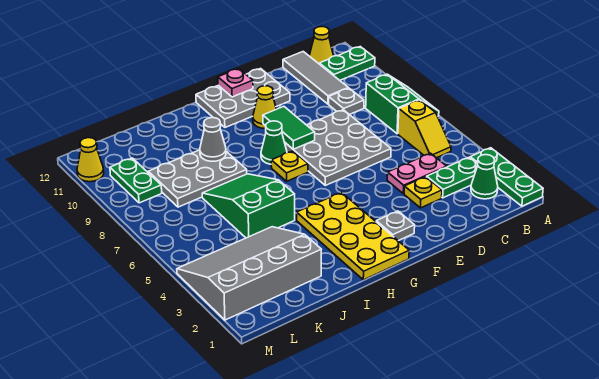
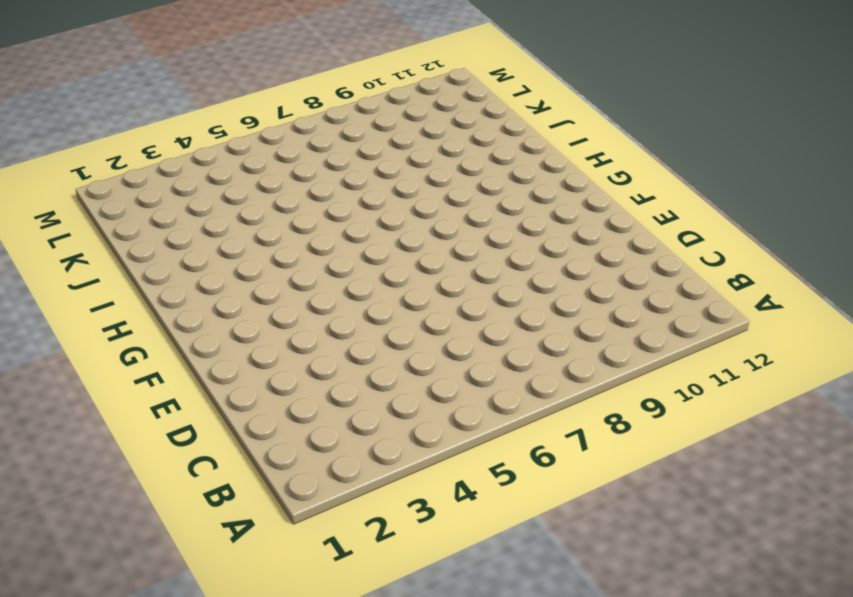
none -> green plate A1:A3 level 1
none -> green slope A7:B8 level 1 top B
none -> green plate A11:B11 level 1

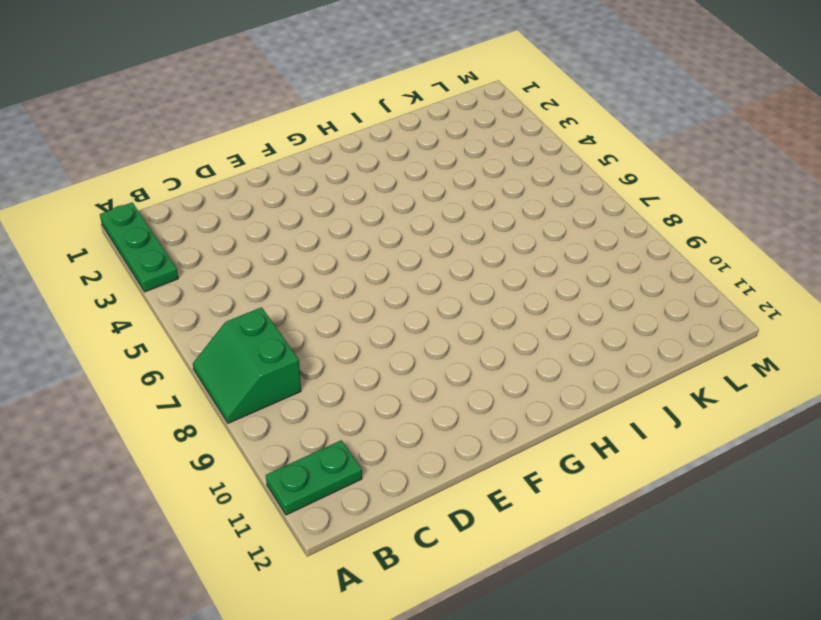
none -> green cone B2 level 1
none -> green plate B3:C3 level 1
none -> yellow slope B5:B6 level 1 top 6

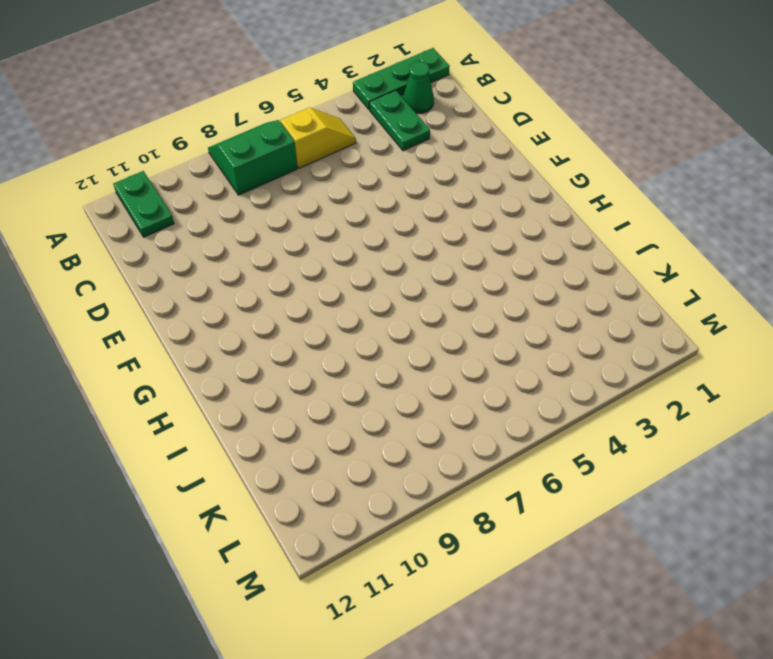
none -> yellow cone B12 level 1
none -> pink plate C4:D4 level 1
none -> grey plate C9 level 1

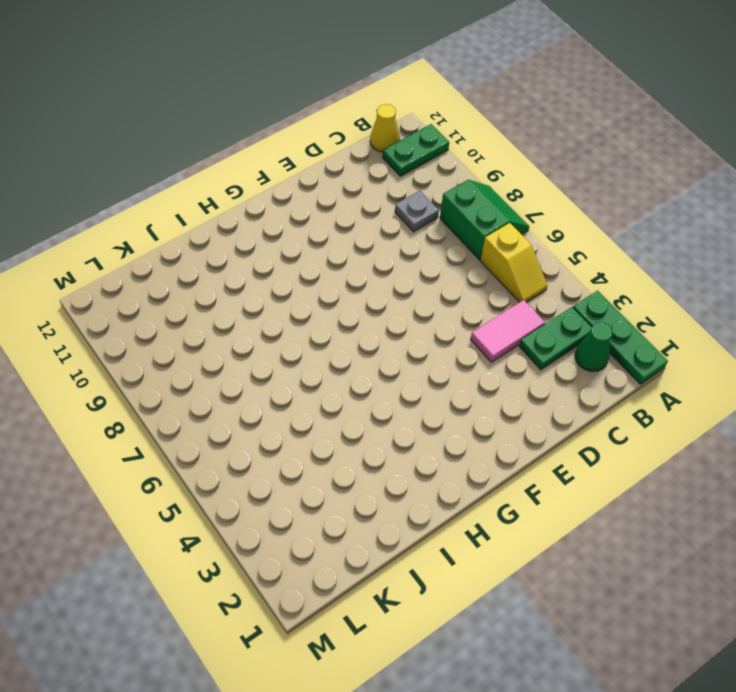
pink tile C4:D4 level 1 -> pink plate C4:D4 level 1
none -> grey tile C10:C12 level 1
none -> yellow plate D3 level 1
none -> grey plate D6:F8 level 1

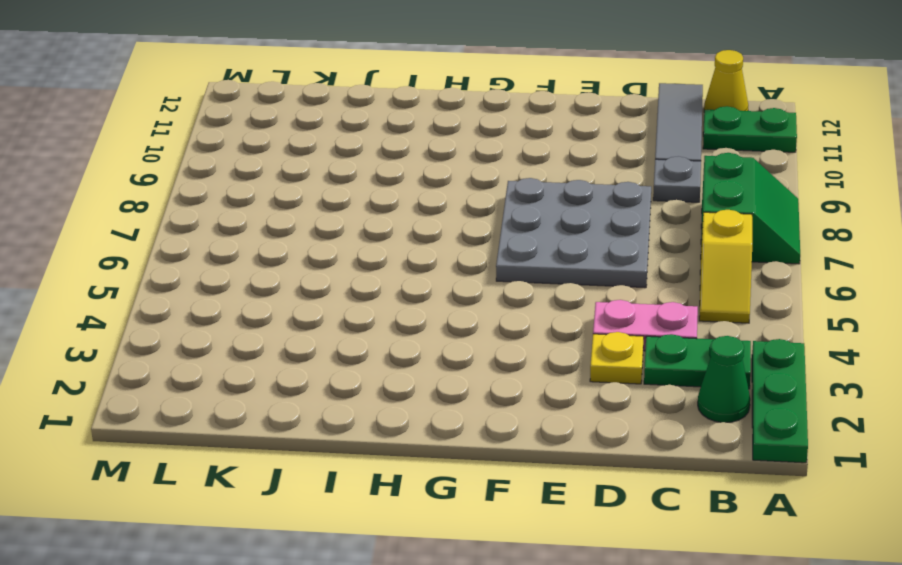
none -> grey plate E11:G12 level 1
none -> grey plate F2 level 1
none -> yellow cone F10 level 1

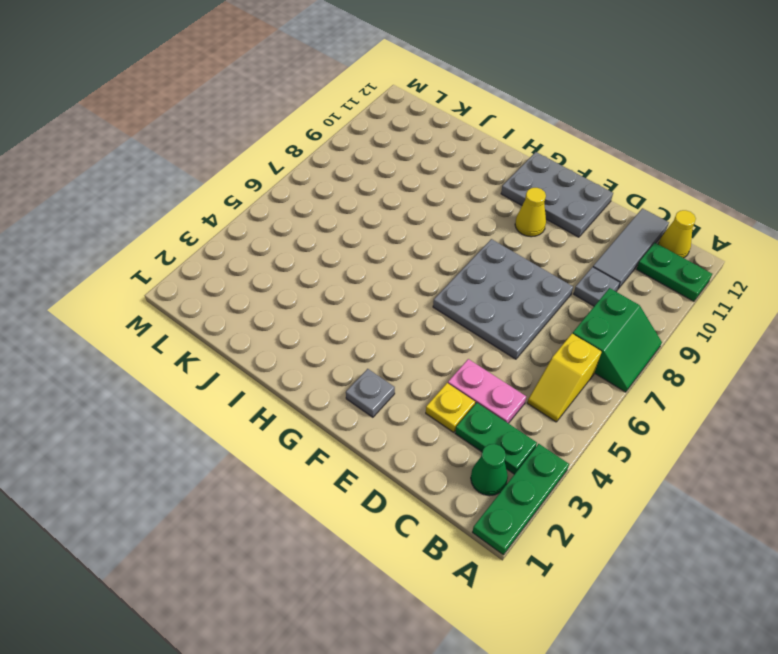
none -> yellow plate G1:H4 level 1
none -> yellow plate G7 level 1
none -> green cone G8 level 1

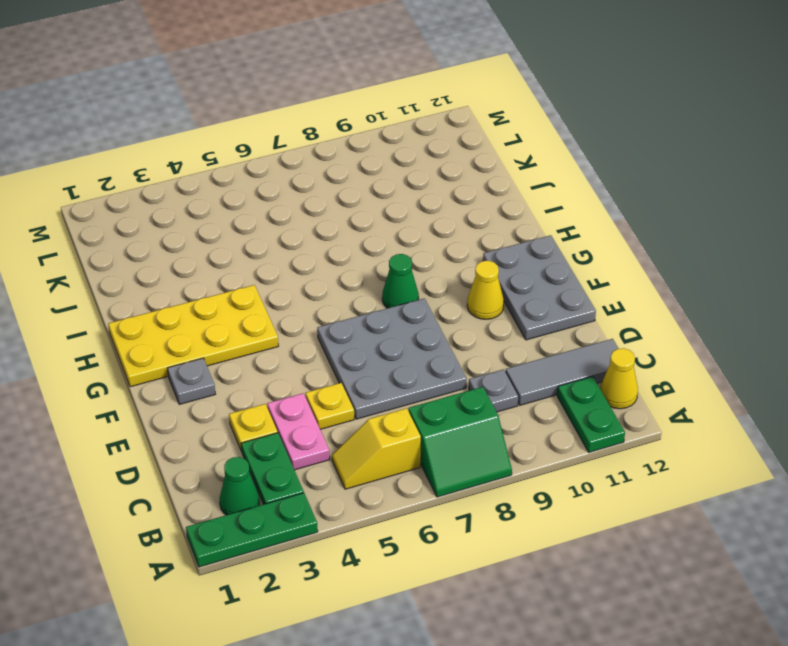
yellow plate D5 level 1 -> yellow plate G7 level 1
none -> green slope I5:J7 level 1 top 5
none -> grey plate I8:K9 level 1
none -> grey slope J2:M4 level 1 top 2

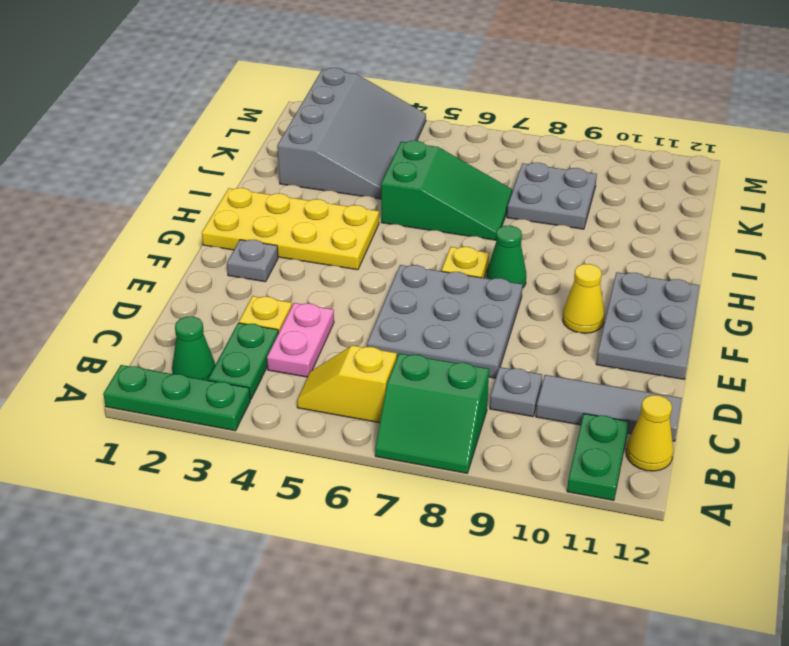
grey plate J8:K9 level 1 -> grey plate I8:K9 level 1
none -> green plate L9:L10 level 1
none -> yellow cone M11 level 1
none -> green tile F8:F9 level 2

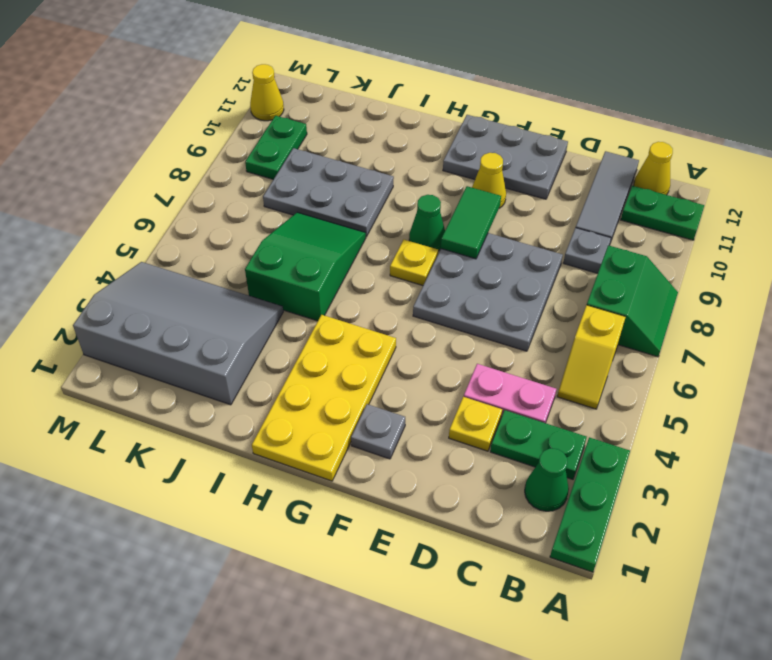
none -> pink plate F12 level 2
none -> grey cone I9 level 2

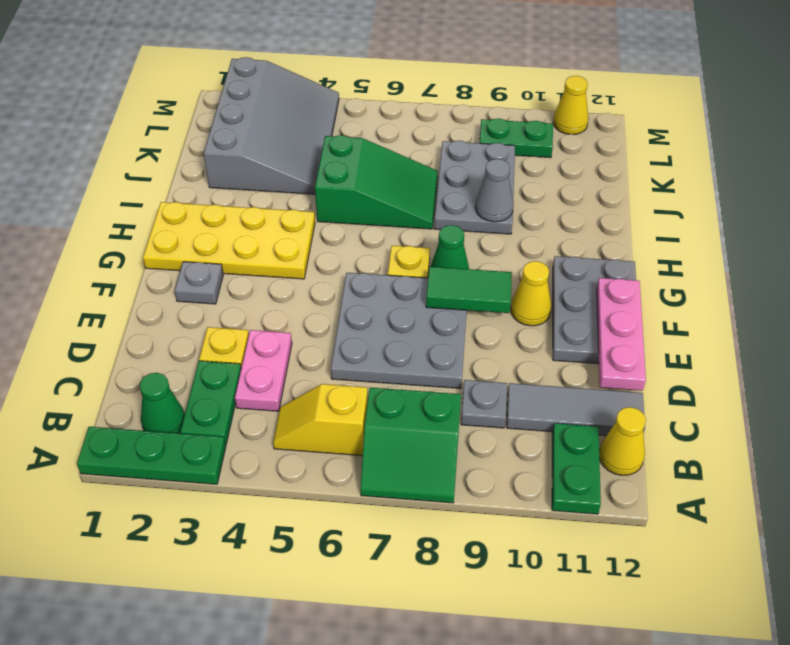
pink plate D12:F12 level 2 -> pink plate F12 level 2

